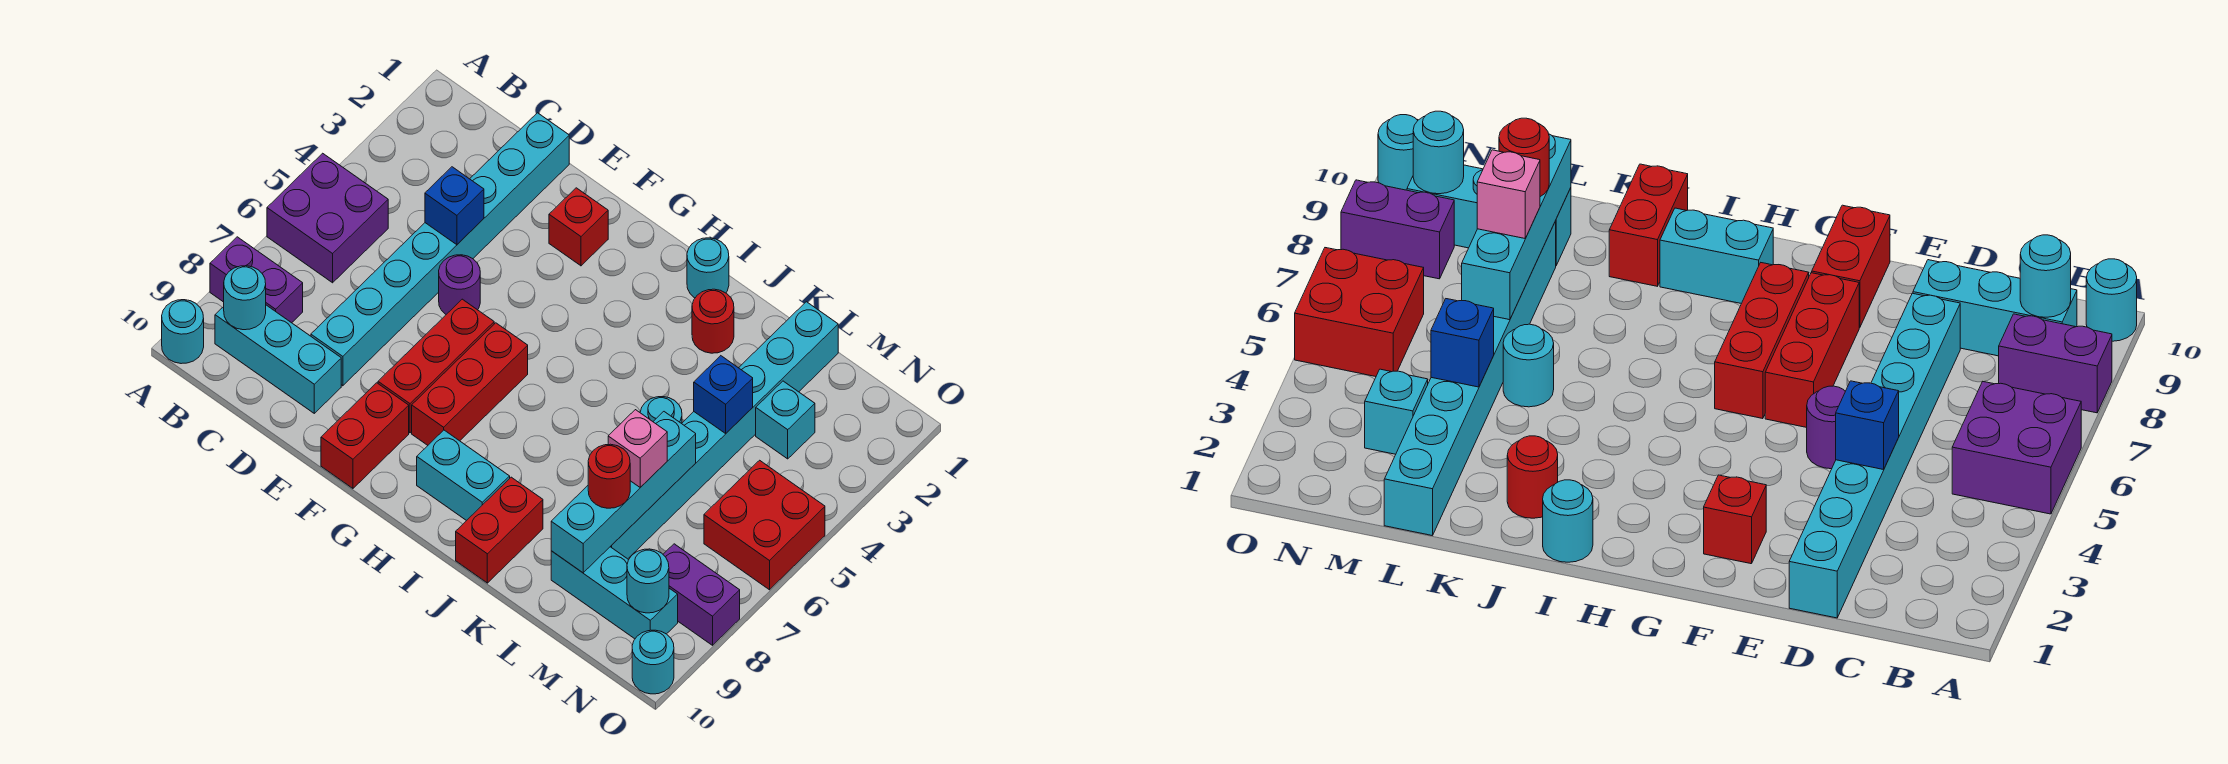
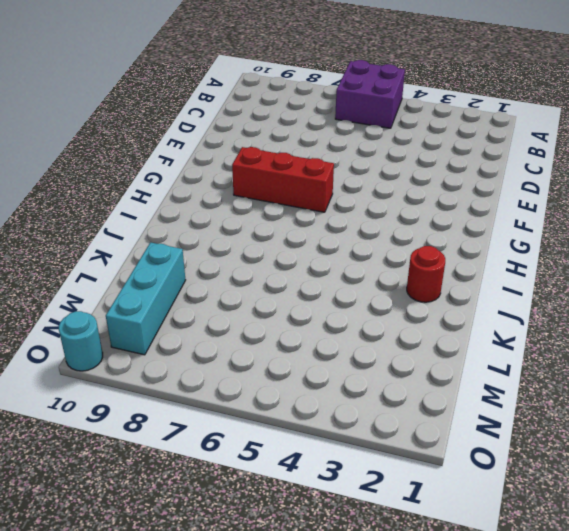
none -> purple brick A8:B8 level 1
none -> cyan round brick A10 level 1
none -> cyan brick B9:D9 level 1

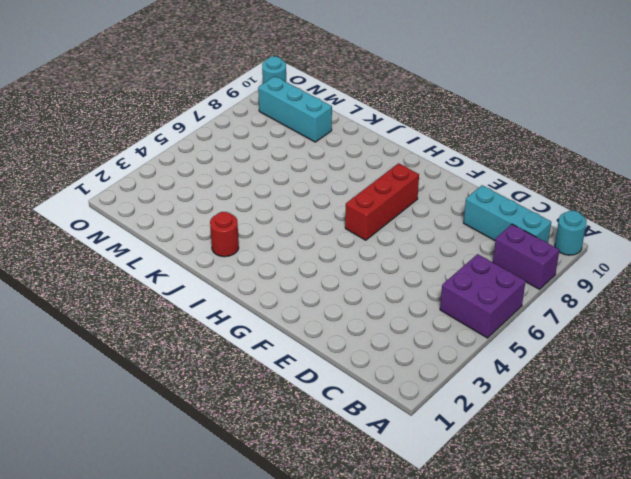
none -> cyan brick D1:D8 level 1
none -> purple round brick E5 level 1
none -> red brick F2 level 1

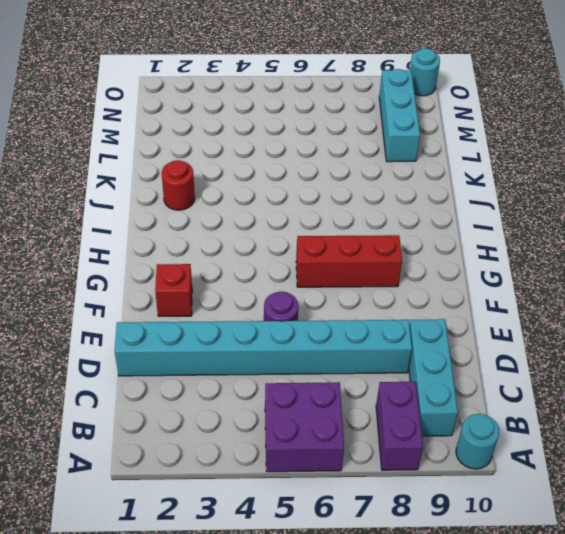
none -> red brick F6:F8 level 1
none -> red brick F9:F10 level 1
none -> cyan brick H9:I9 level 1

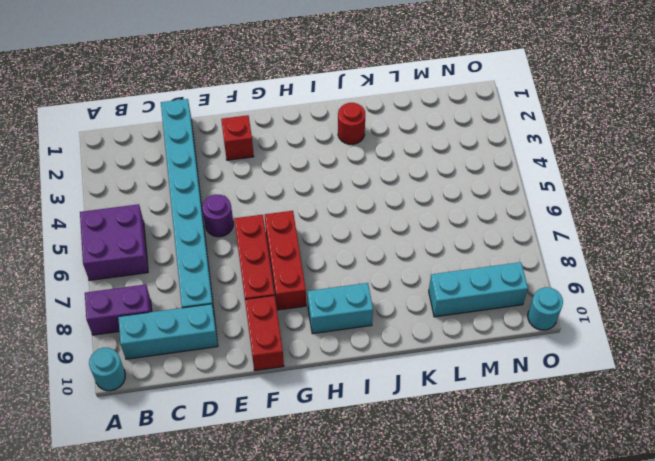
none -> cyan round brick I1 level 1
none -> red brick J9:J10 level 1
none -> cyan round brick K5 level 1

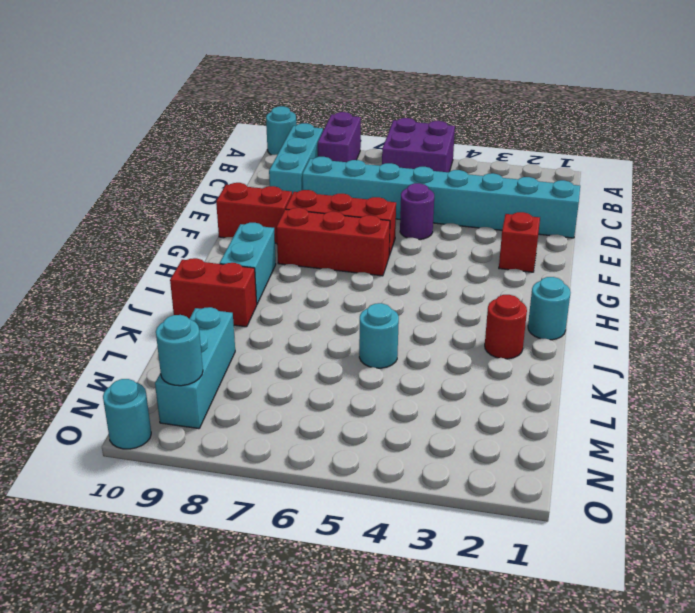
none -> cyan brick L1:L8 level 1
none -> cyan brick M3 level 1
none -> red brick N5:O6 level 1

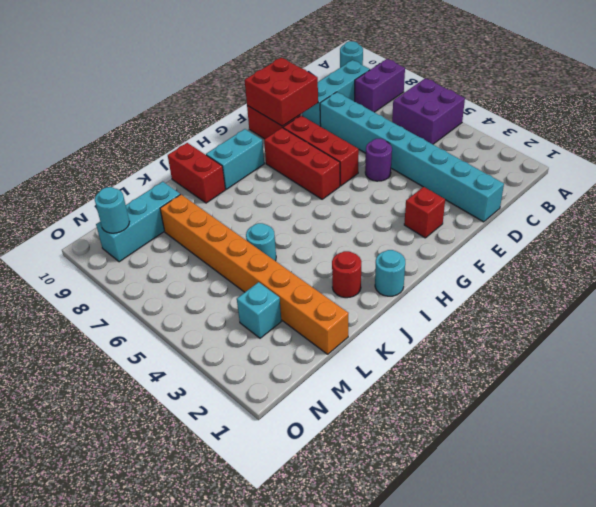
red brick E9:F10 level 2 -> red brick N5:O6 level 1
orange brick L1:L8 level 1 -> cyan brick L1:L8 level 1
none -> purple brick N8:O8 level 1
none -> cyan round brick O10 level 1
none -> cyan round brick B9 level 2

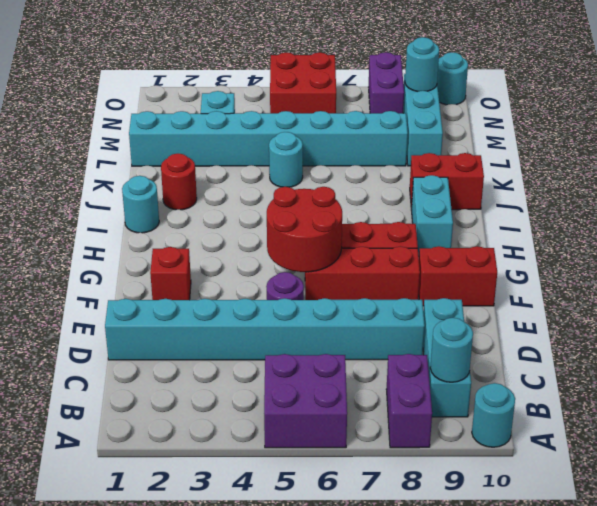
red round brick F5:G6 level 2 -> none
none -> blue brick D4 level 2
none -> blue brick L4 level 2
none -> cyan brick L6:L9 level 2

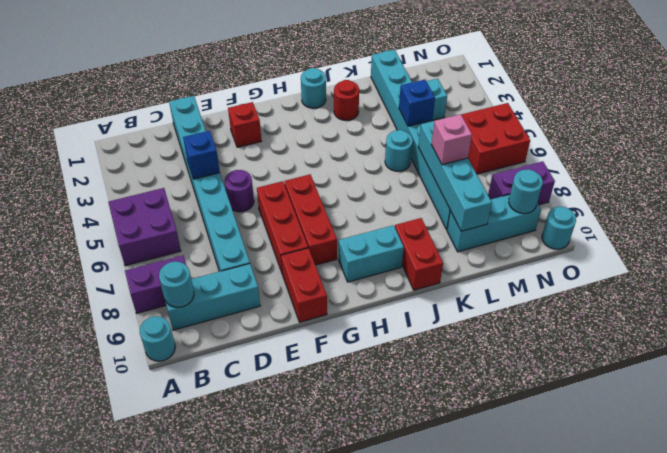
none -> red round brick L8 level 3

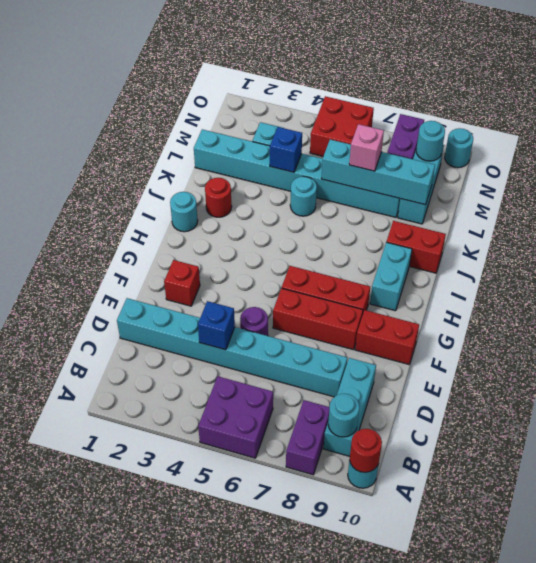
red round brick A10 level 2 -> red round brick L8 level 3

